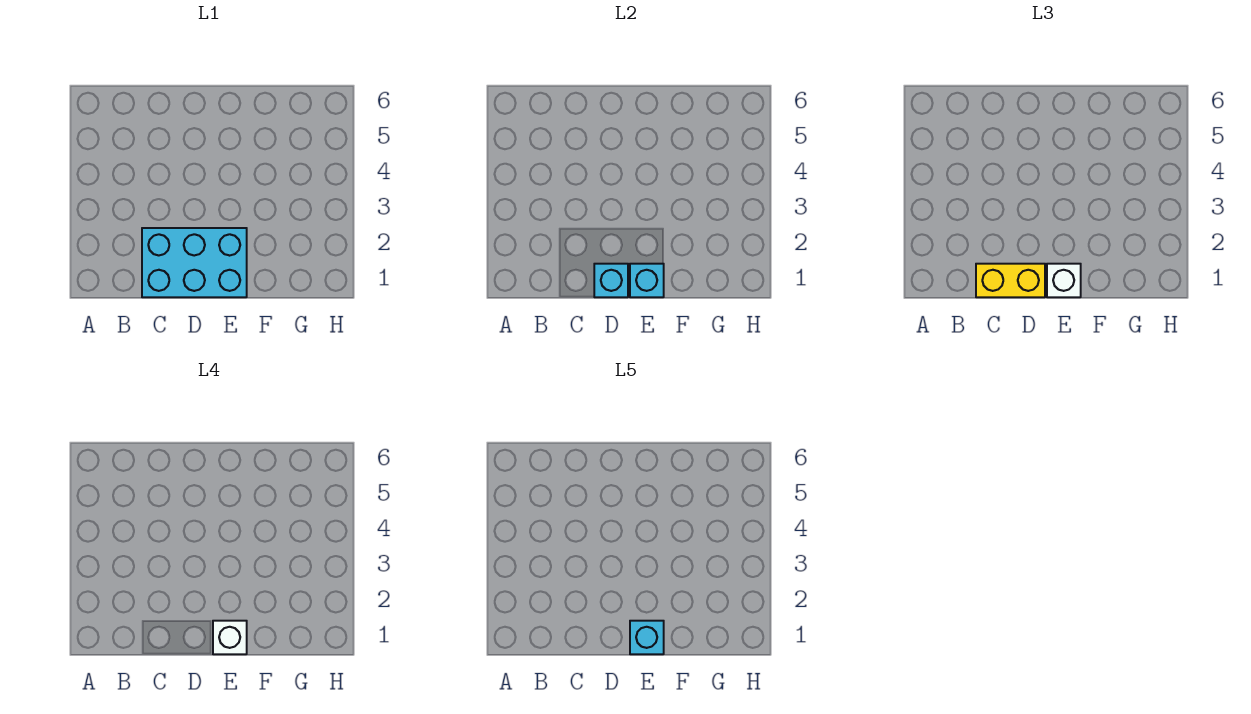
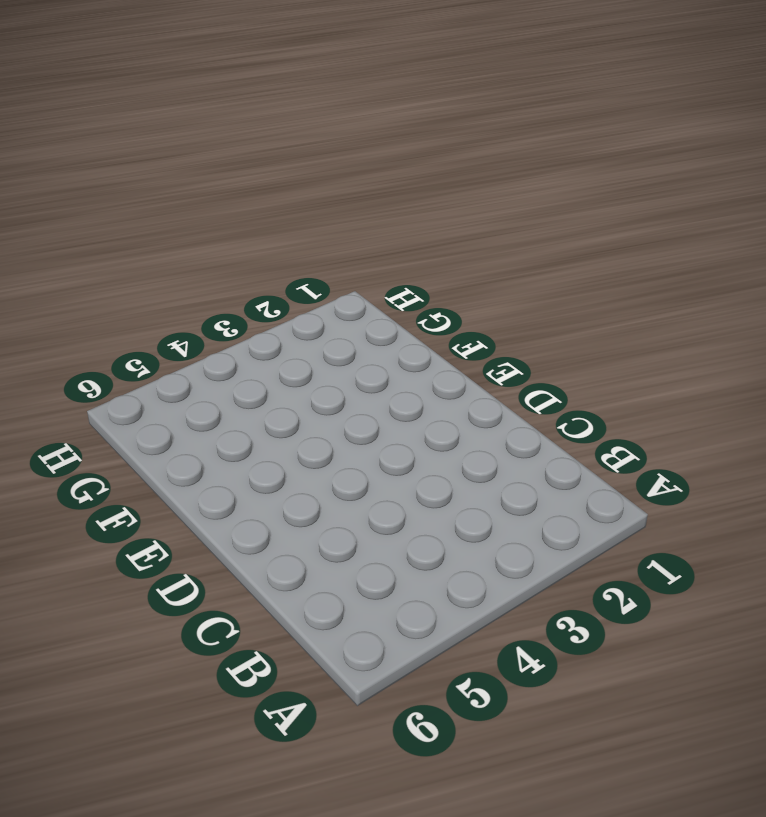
none -> cyan brick C1:E2 level 1
none -> cyan brick D1 level 2

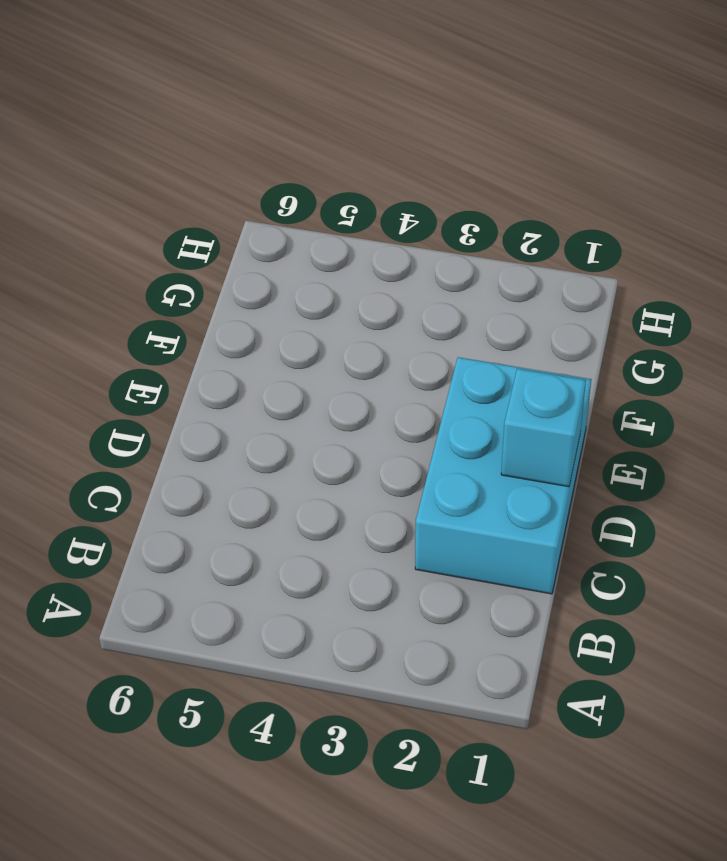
none -> cyan brick E1 level 2
none -> yellow brick C1:D1 level 3

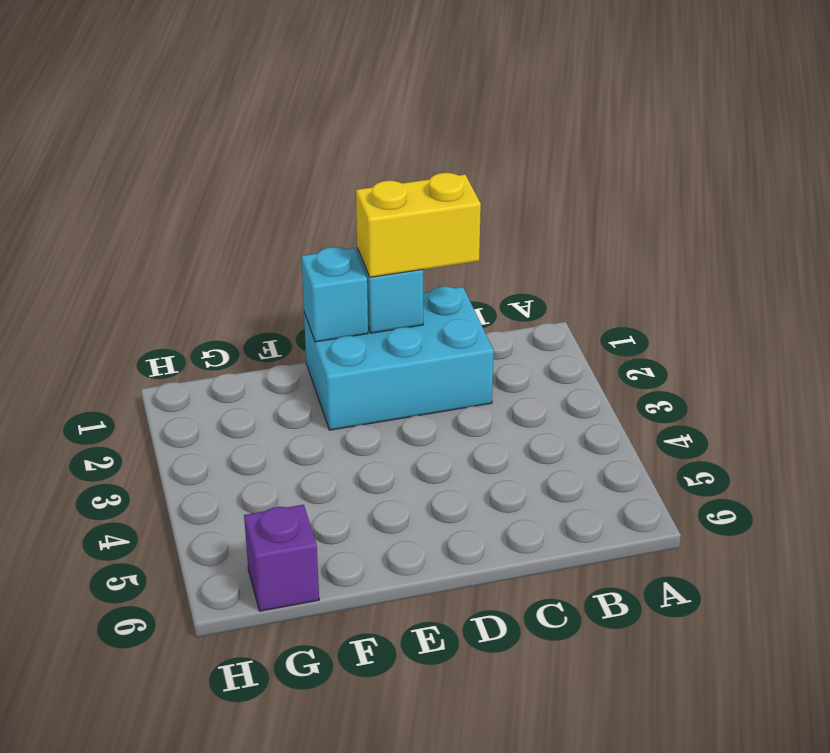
purple brick G6 level 1 -> none
none -> white brick E1 level 3
none -> white brick E1 level 4

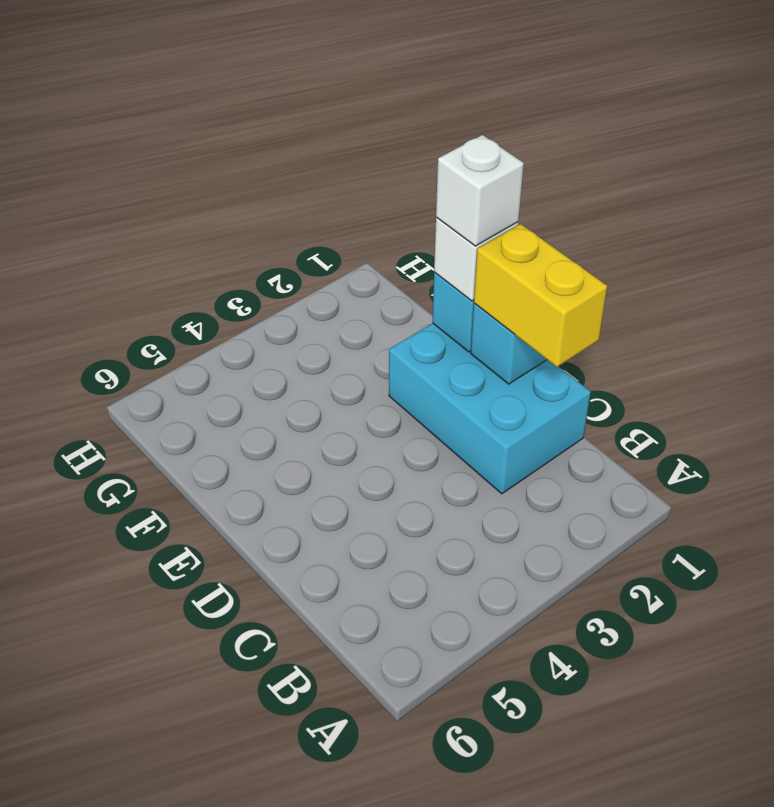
none -> cyan brick E1 level 5

